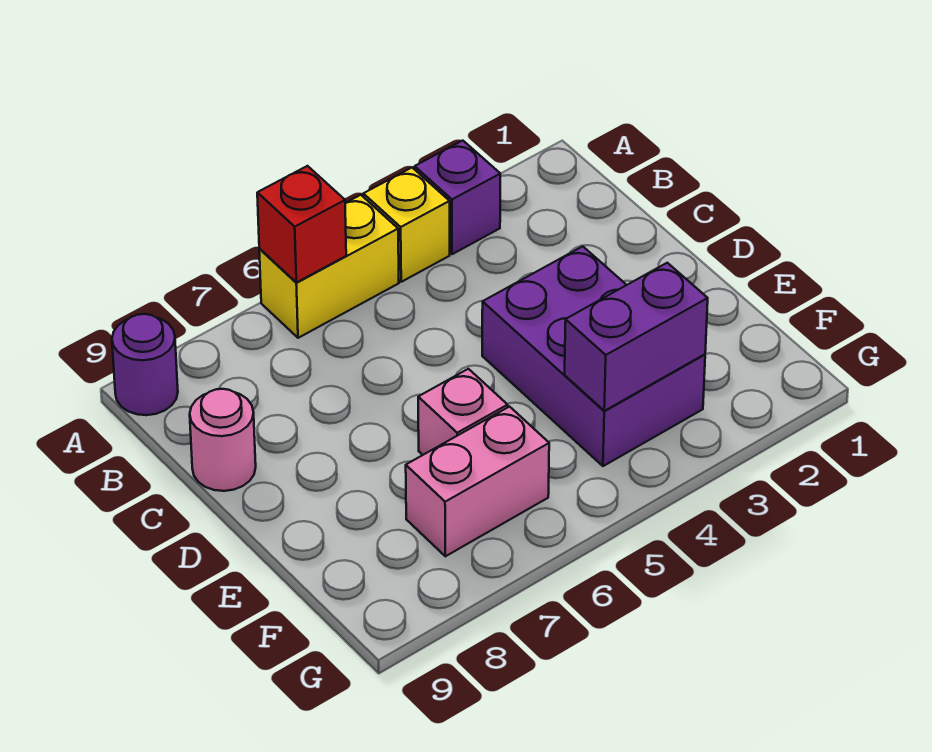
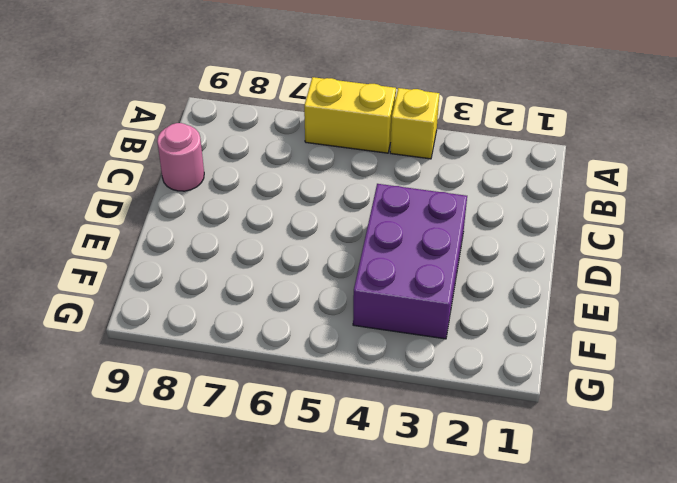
none -> purple brick A3 level 1
none -> purple round brick A9 level 1

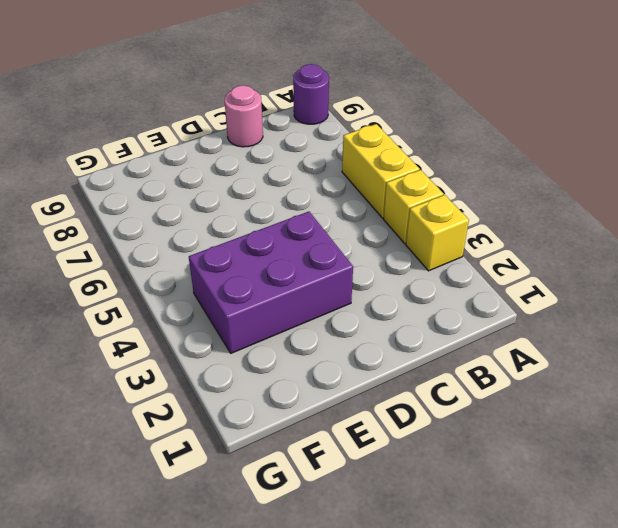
yellow brick A3 level 1 -> purple brick A3 level 1
none -> pink brick E6 level 1
none -> pink brick F6:F7 level 1

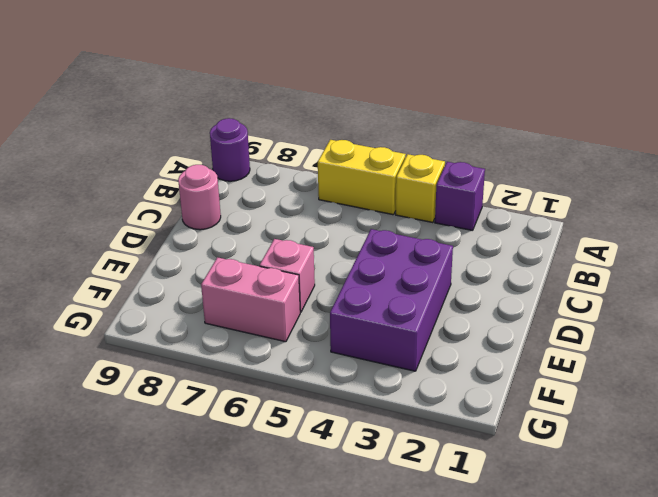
none -> red brick A6 level 2
none -> purple brick F3:F4 level 2

